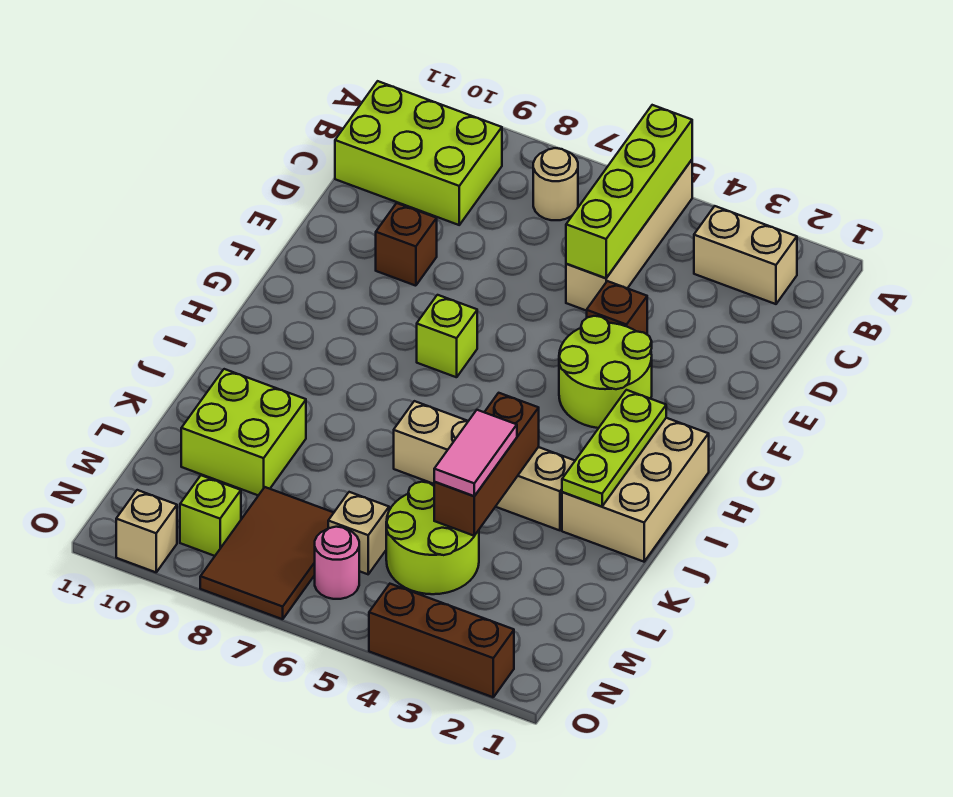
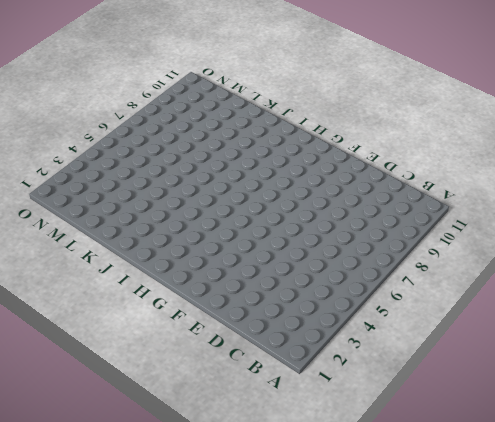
none -> tan brick A5:D5 level 1
none -> tan brick B2:B3 level 1
none -> tan round brick B7 level 1

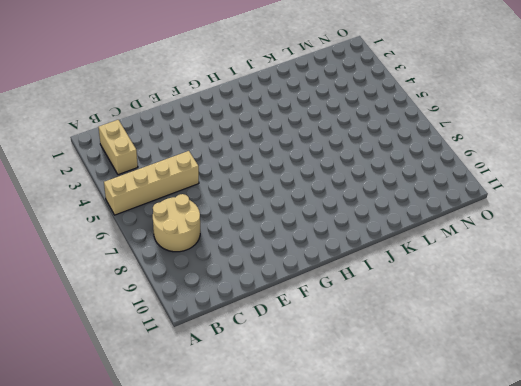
tan round brick B7:C8 level 1 -> tan round brick B7 level 1
none -> lime brick B9:C11 level 1
none -> brown brick E4 level 1
none -> brown brick E9 level 1

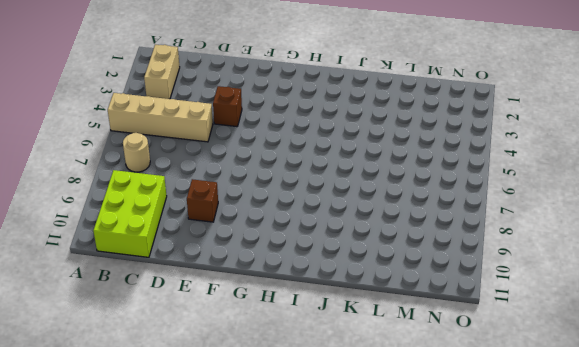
none -> lime round brick F3:G4 level 1
none -> lime brick G7 level 1
none -> tan brick H1:J2 level 1

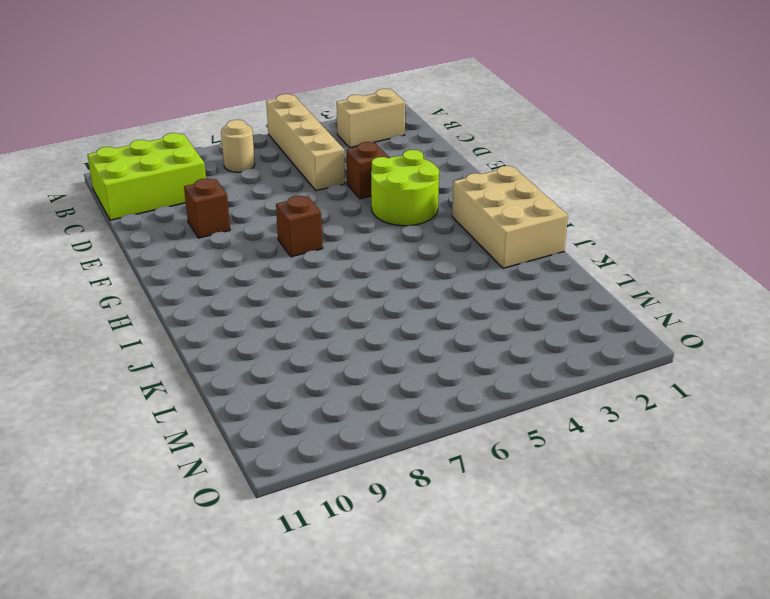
brown brick G7 level 1 -> lime brick G7 level 1
none -> tan brick J3:J6 level 1
none -> lime brick K9:L10 level 1
none -> lime round brick L4:M5 level 1

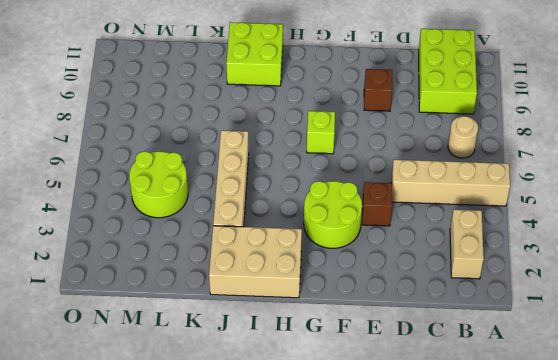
lime brick I10:J11 level 1 -> lime brick K9:L10 level 1
none -> tan brick M6 level 1
none -> brown tile M7:O8 level 1
none -> pink round brick N6 level 1

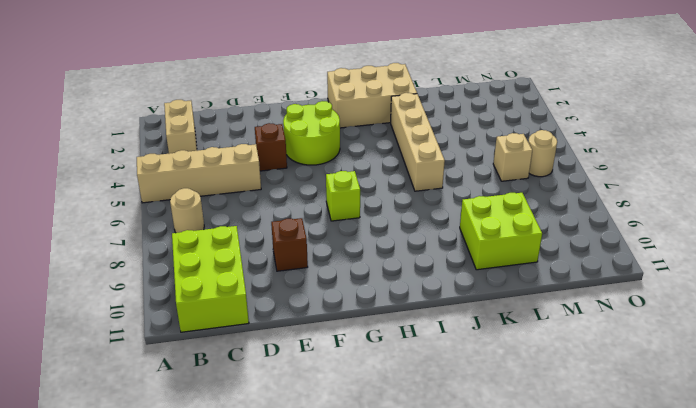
tan round brick N6 level 1 -> pink round brick N6 level 1
none -> lime round brick L4:M5 level 1
none -> brown tile M7:O8 level 1
none -> lime brick N9 level 1

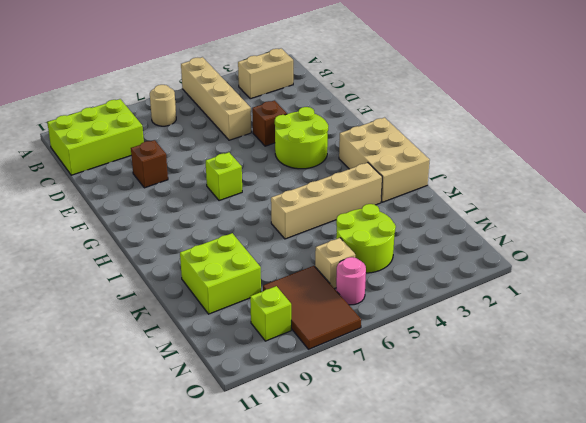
none -> brown brick O2:O4 level 1
none -> tan brick O10 level 1
none -> lime brick A5:D5 level 2

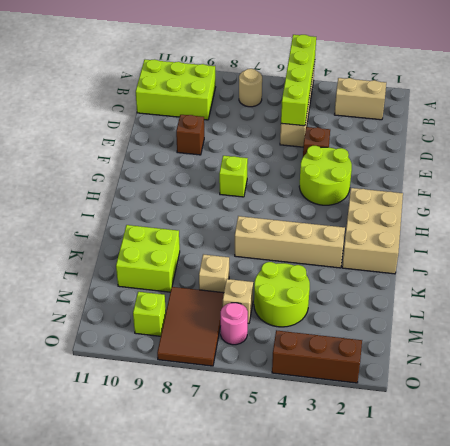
tan brick L7 level 1 -> tan brick O10 level 1
none -> lime plate H2:J2 level 2
none -> brown brick J4:L4 level 2
none -> pink tile K4:L4 level 3

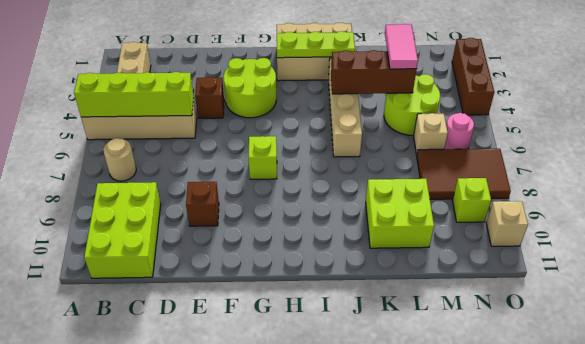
pink tile L3:L4 level 3 -> pink tile K4:L4 level 3

